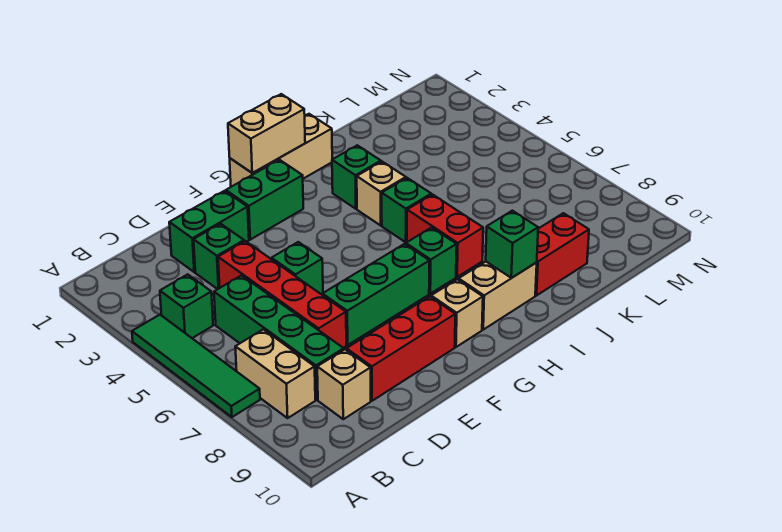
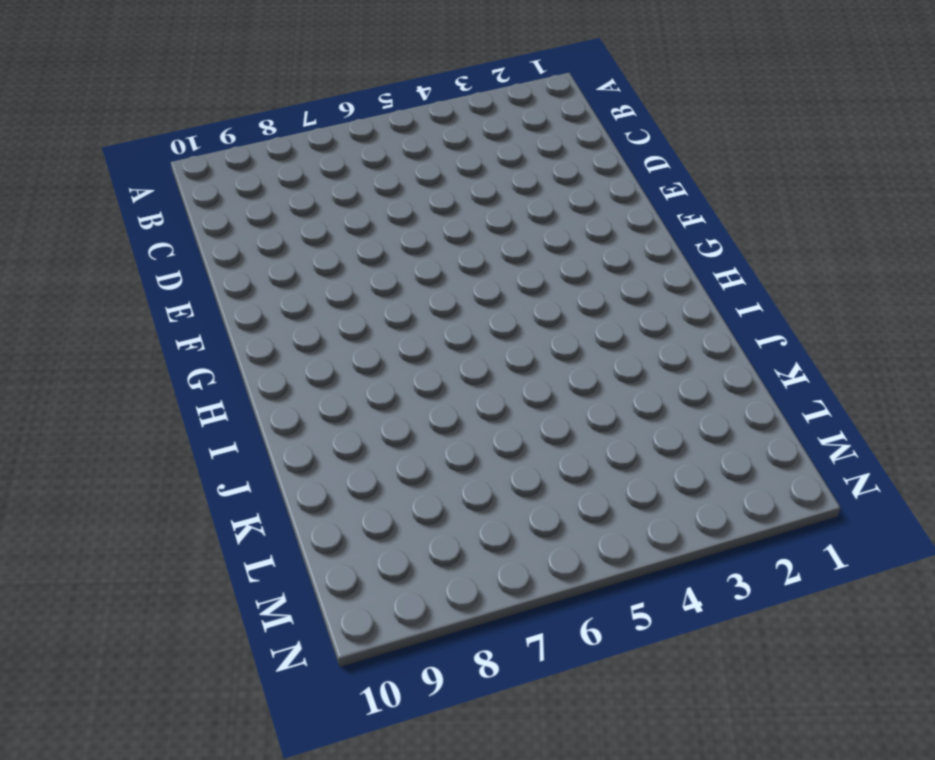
none -> green tile A4:A7 level 1
none -> green brick B4 level 1
none -> tan brick B7:B8 level 1

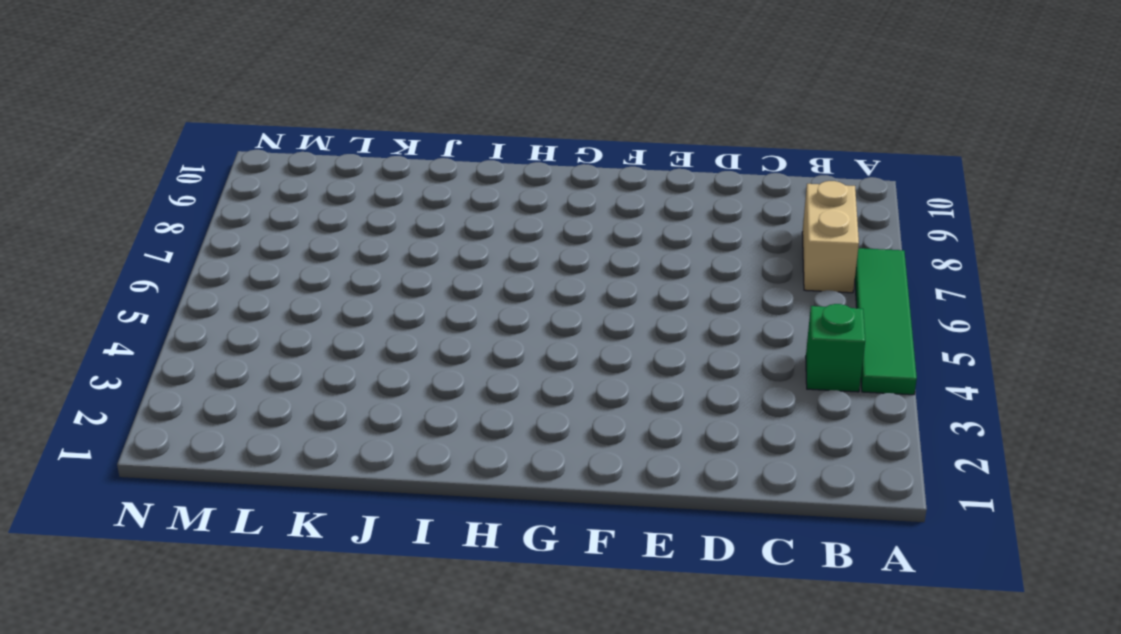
none -> green brick C5:C8 level 1
none -> tan brick C9 level 1
none -> green brick D2:E2 level 1

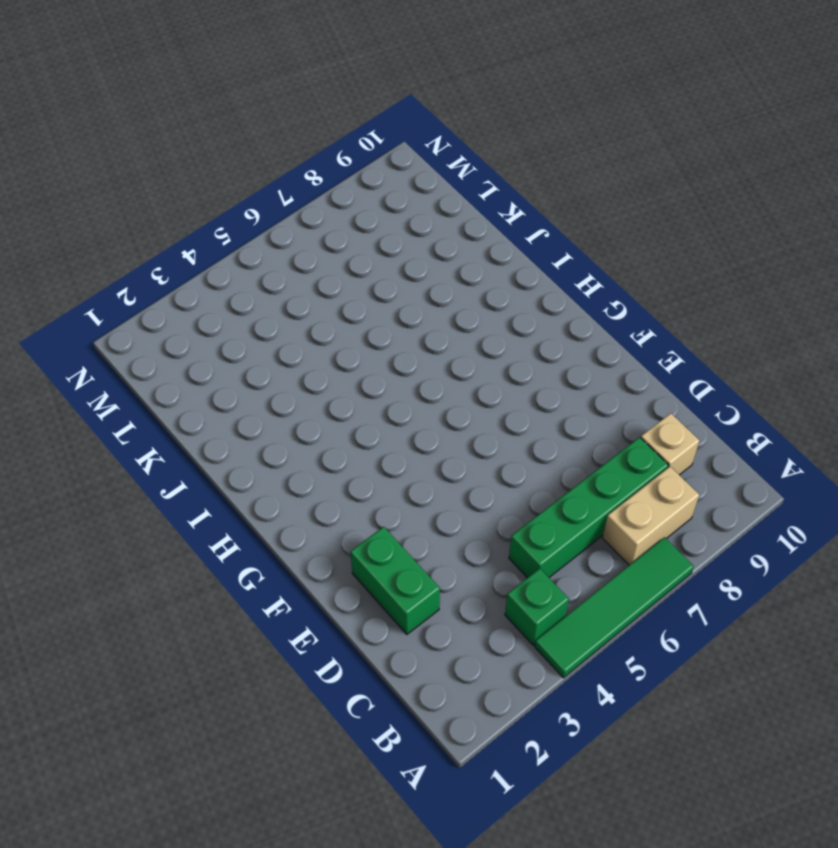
none -> green brick D3 level 1
none -> red brick D4:D7 level 1
none -> red brick D9:F9 level 1

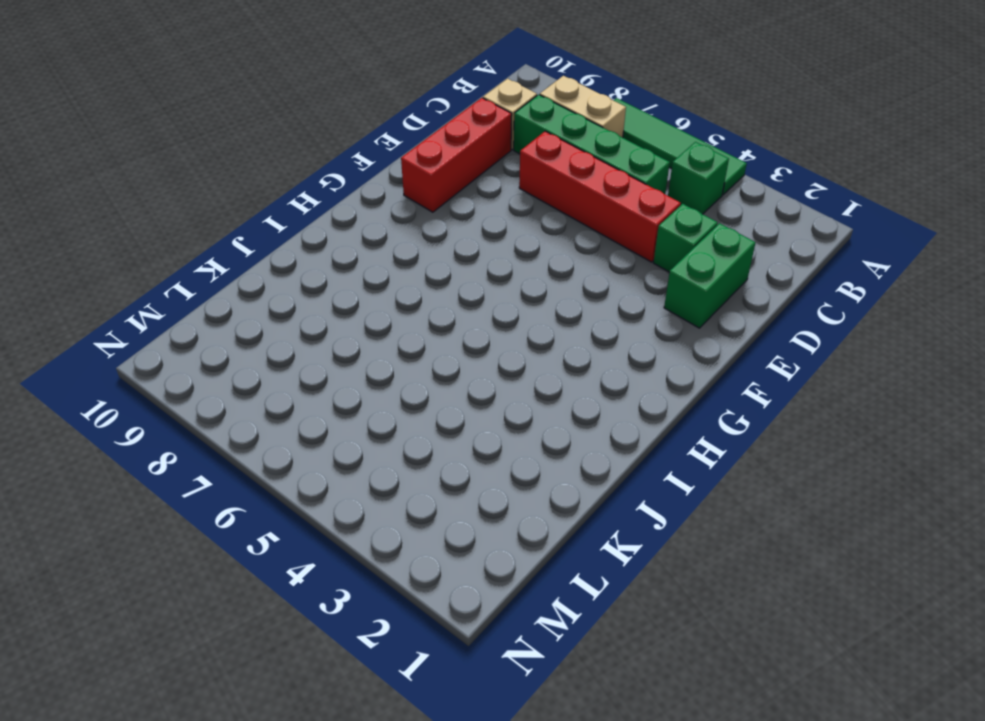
none -> green brick E5 level 1
none -> green brick E7:G7 level 1
none -> green brick F2:G2 level 1

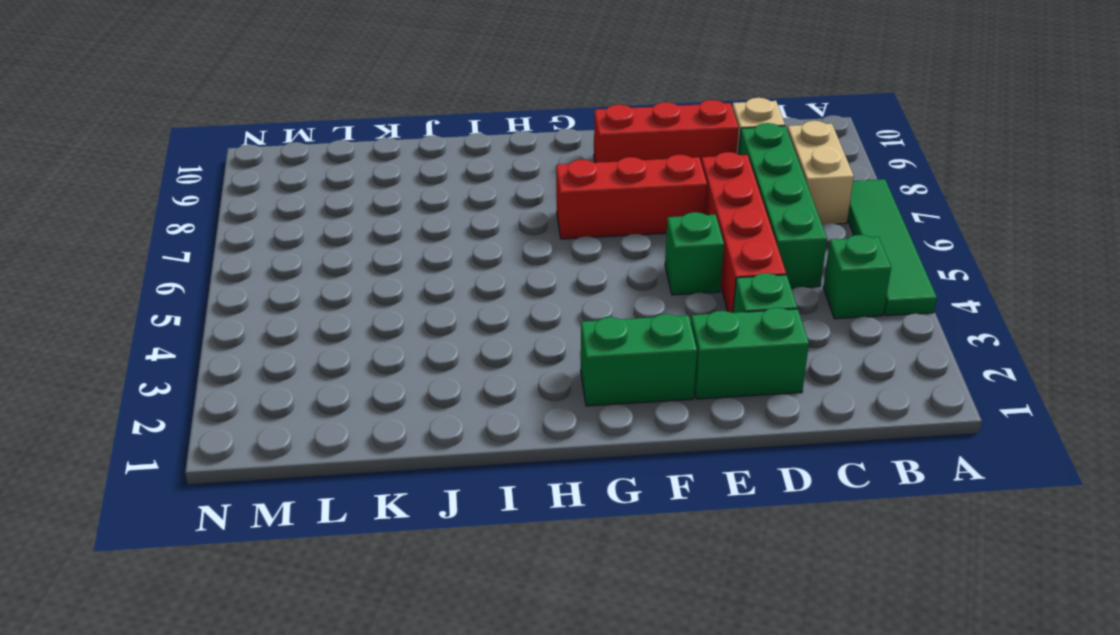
red brick E7:G7 level 1 -> green brick E7:G7 level 1
none -> tan brick G1:I1 level 1
none -> tan brick G9 level 1
none -> green brick H7 level 1

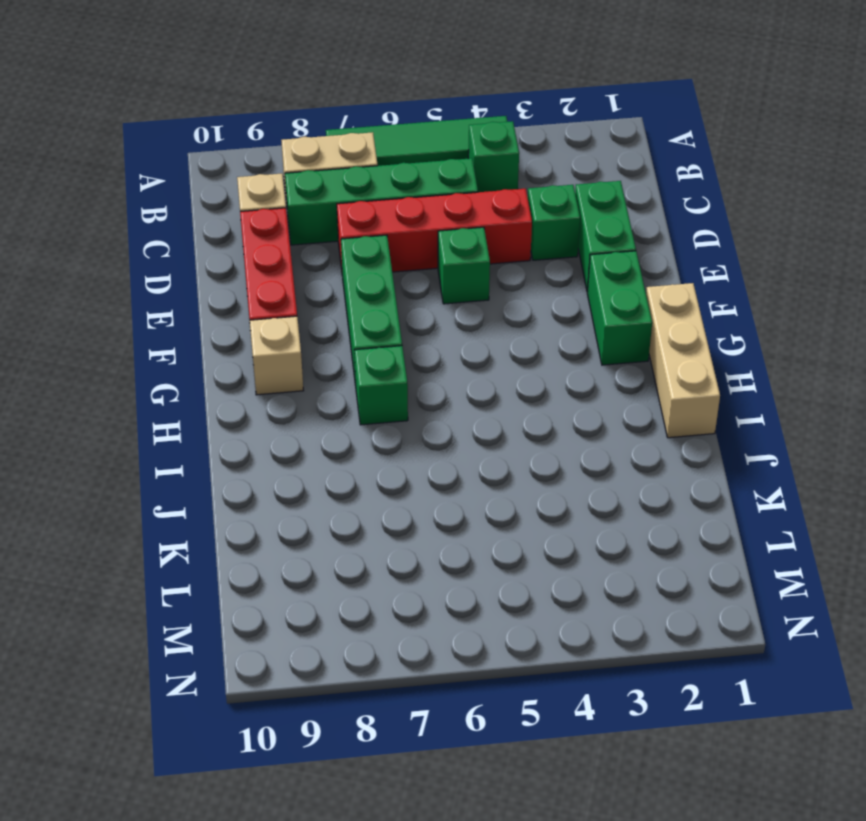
none -> tan brick H9:I9 level 1
none -> green brick I3 level 1
none -> tan brick I4 level 1

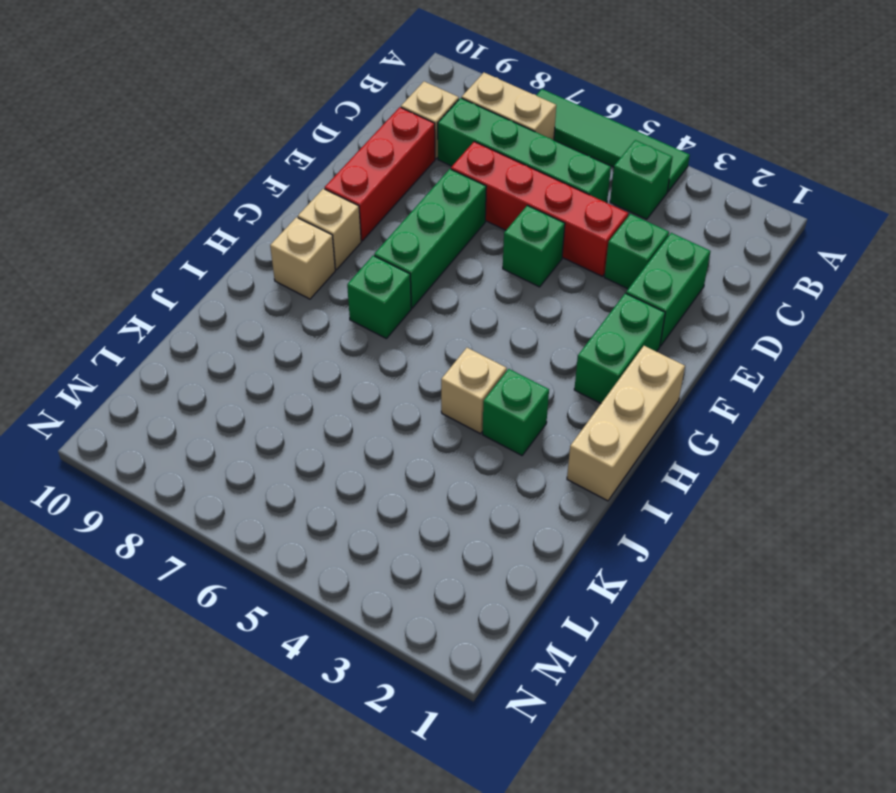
tan brick H9 level 1 -> tan brick H9:I9 level 1
none -> green brick I5 level 1
none -> red brick I6:I7 level 1
none -> red brick J9:K9 level 1

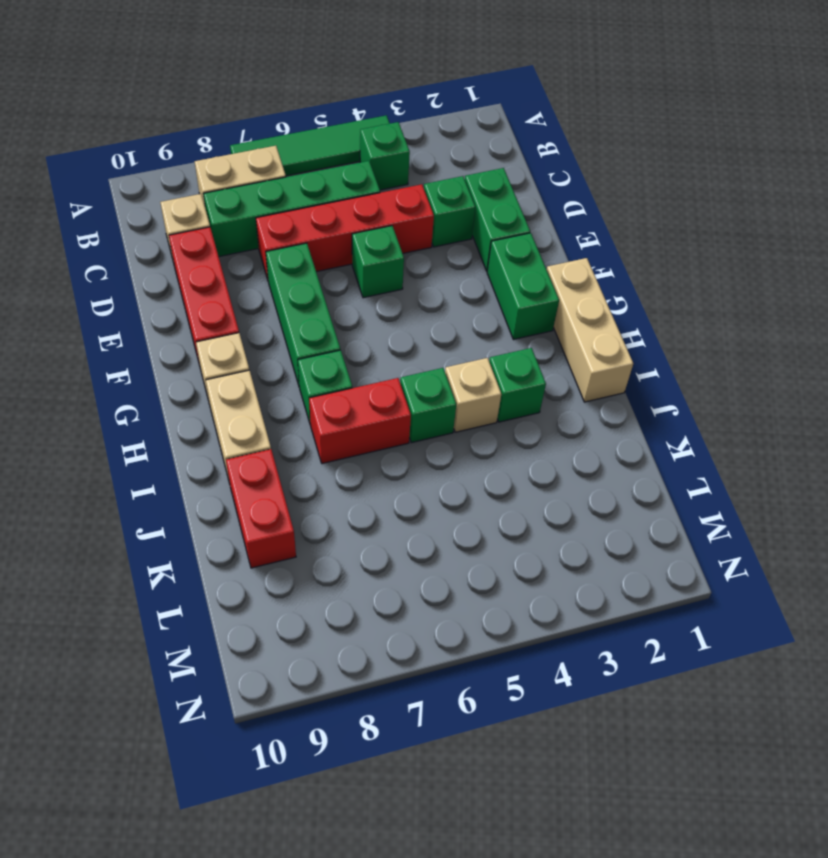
none -> tan brick G1:H1 level 2
none -> green brick I9 level 2

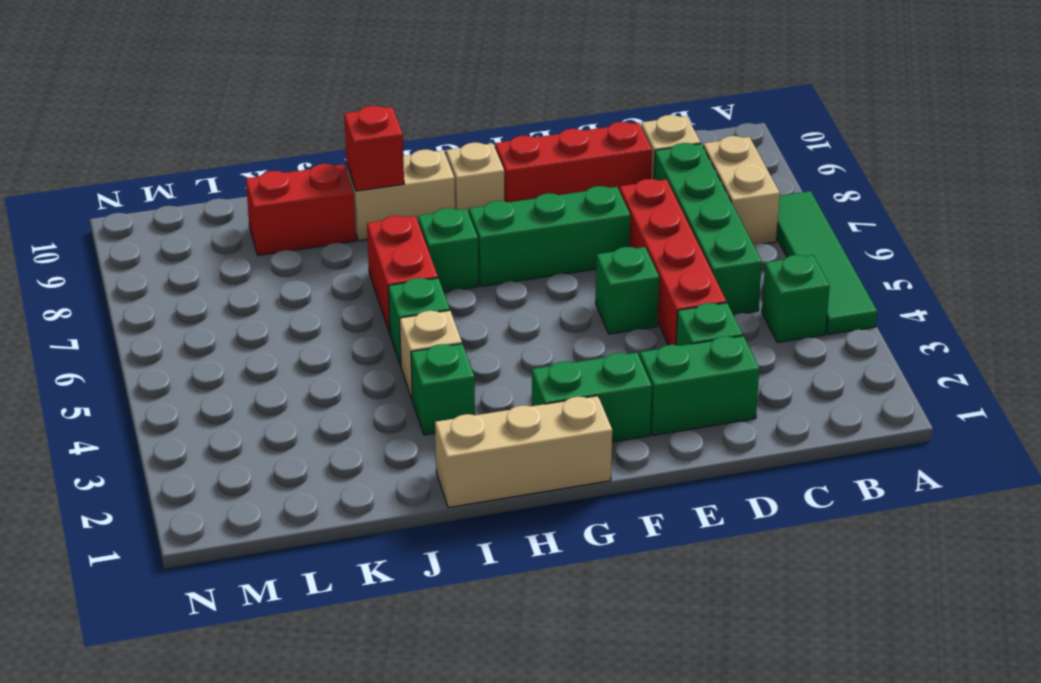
red brick I9 level 2 -> green brick I9 level 2
none -> tan brick G1:H1 level 2

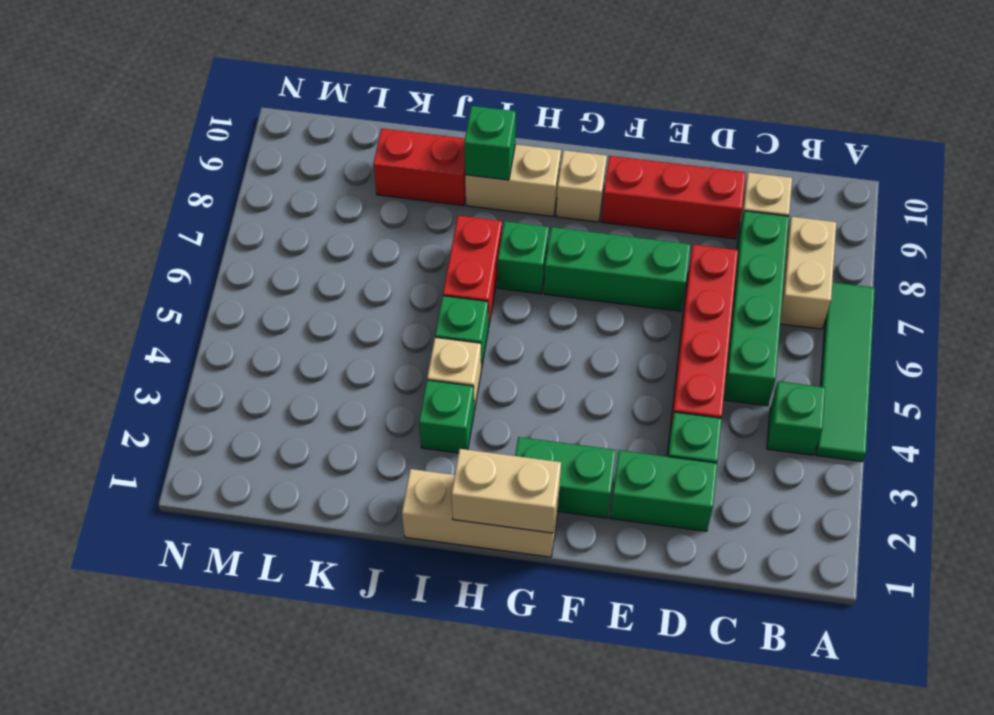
none -> green brick E5 level 1

